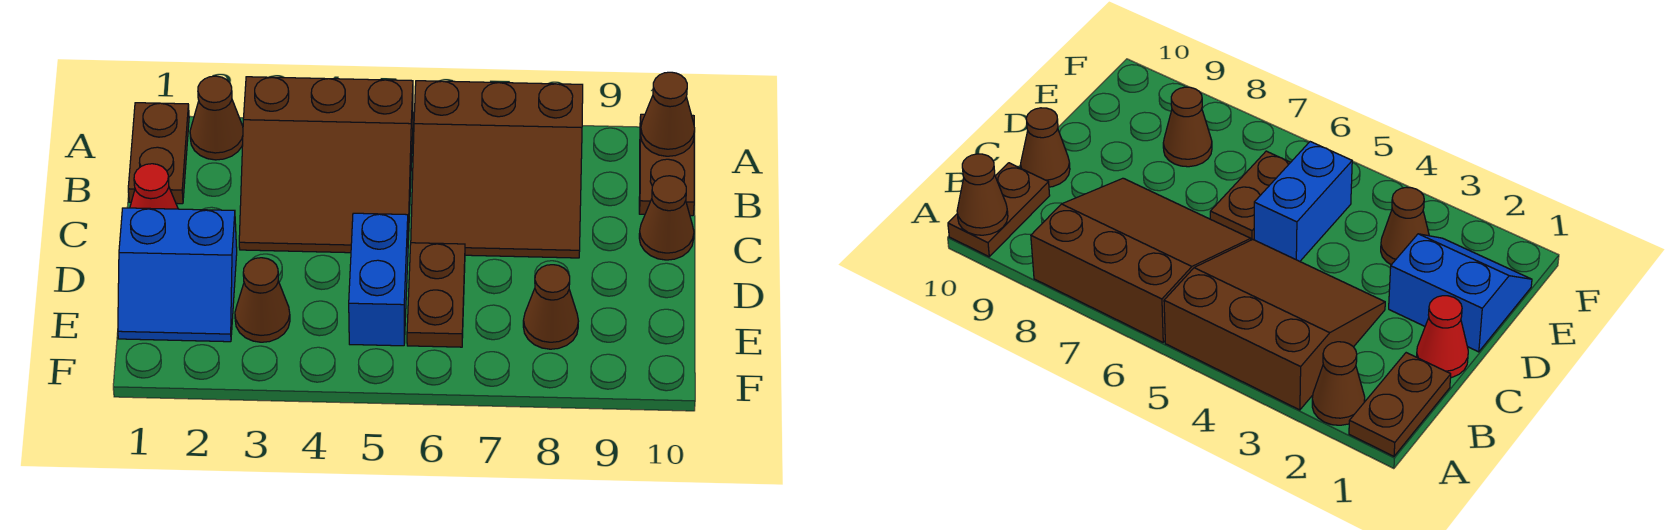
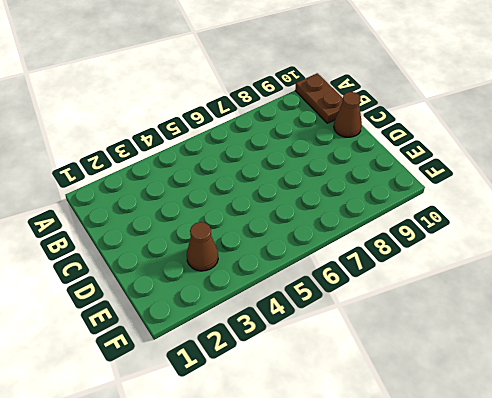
none -> brown plate A1:B1 level 1
none -> brown cone A2 level 1
none -> brown slope A3:C5 level 1 top A

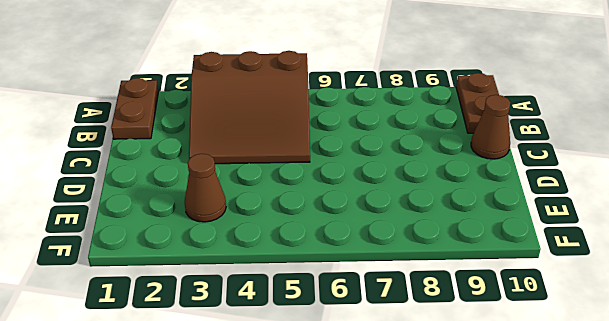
none -> brown cone A2 level 1
none -> brown slope A6:C8 level 1 top A
none -> red cone C1 level 1

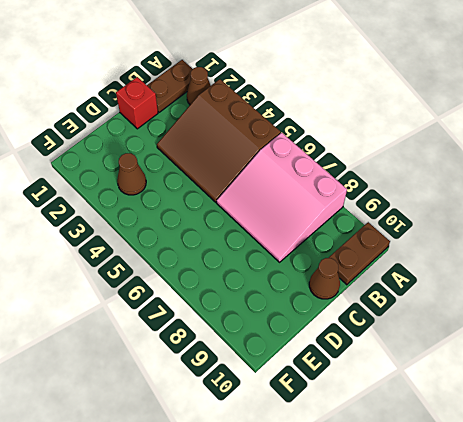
pink slope A6:C8 level 1 top A -> brown slope A6:C8 level 1 top A
red brick C1 level 1 -> red cone C1 level 1
none -> blue slope D1:E2 level 1 top D
none -> blue brick D5:E5 level 1
none -> brown plate D6:E6 level 1

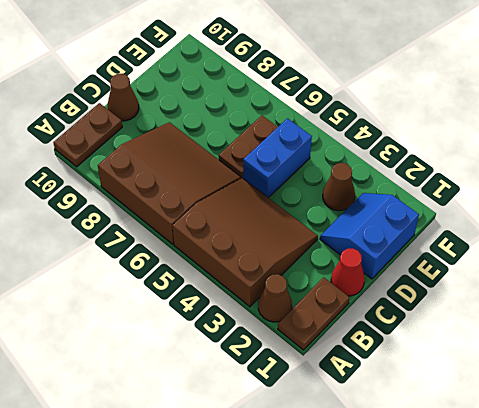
blue slope D1:E2 level 1 top 1 -> blue slope D1:E2 level 1 top D
none -> brown cone E8 level 1
none -> brown cone A10 level 2

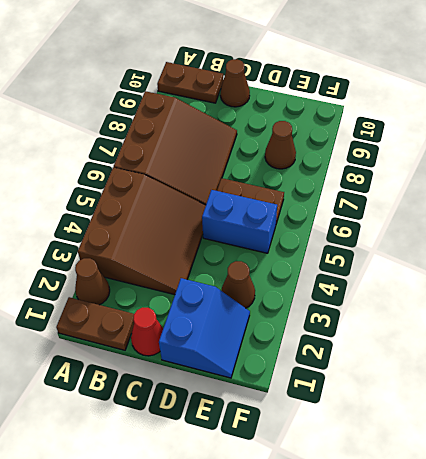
none -> brown cone A10 level 2

